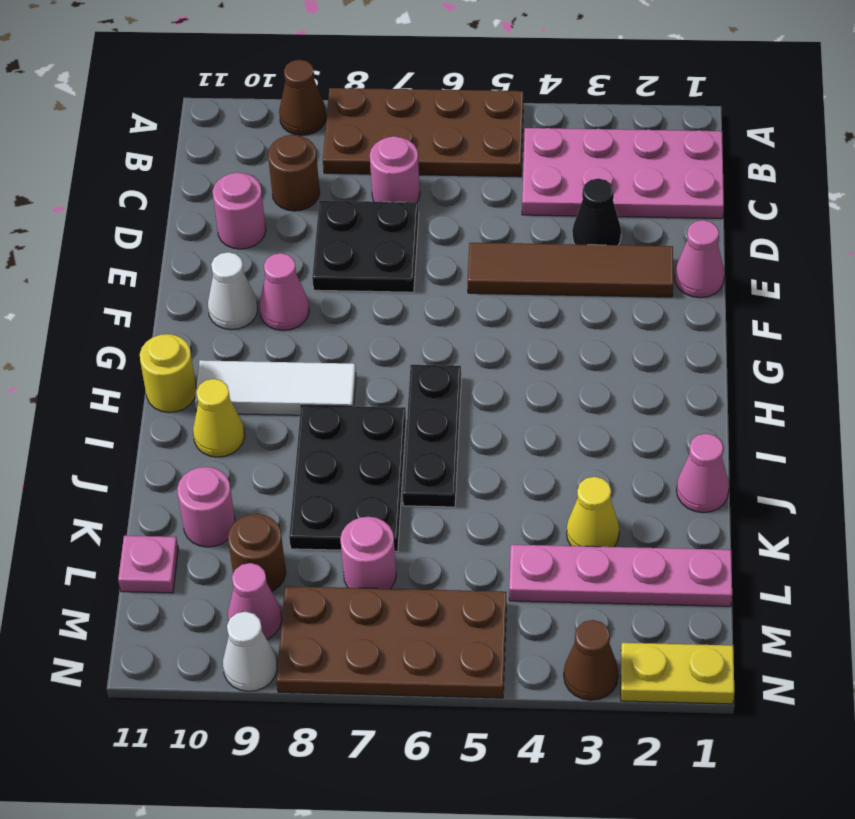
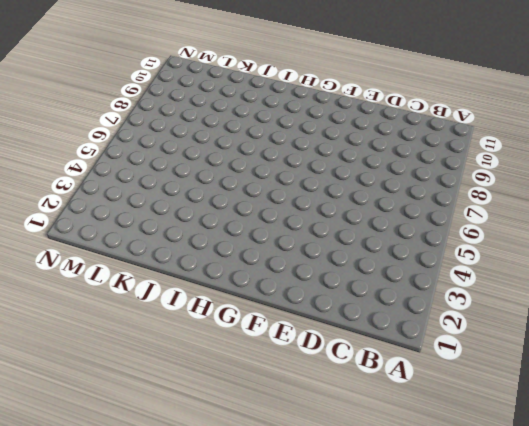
none -> brown plate A5:B8 level 1
none -> brown cone A9 level 1
none -> pink plate B1:C4 level 1

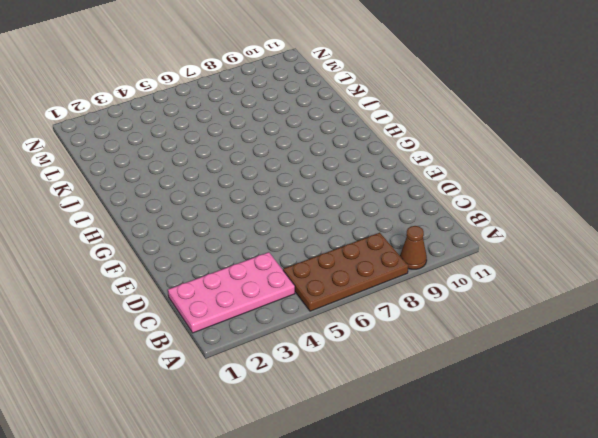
none -> pink round brick C7 level 1
none -> brown round brick C9 level 1
none -> black cone D3 level 1

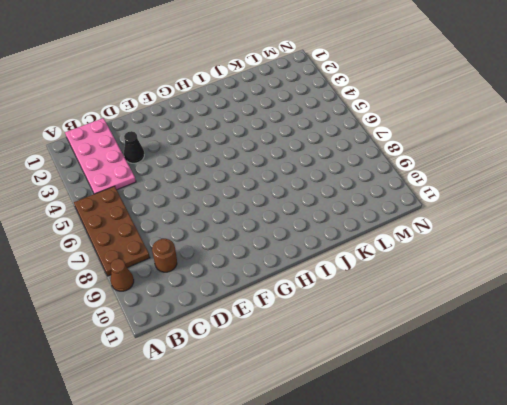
none -> pink round brick C7 level 1
none -> black plate D7:E8 level 1
none -> pink round brick D10 level 1

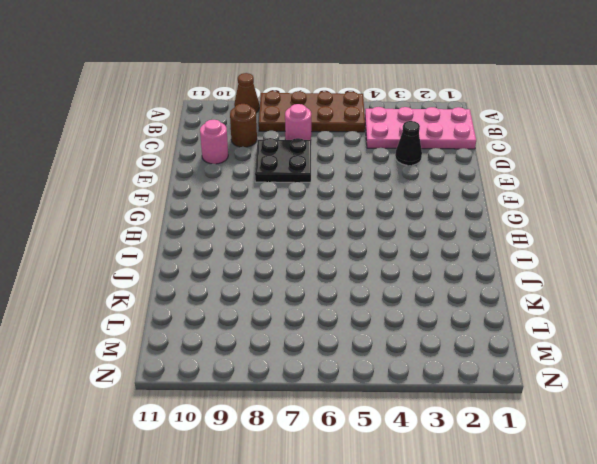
none -> pink cone E1 level 1
none -> brown tile E2:E5 level 1
none -> pink cone F9 level 1

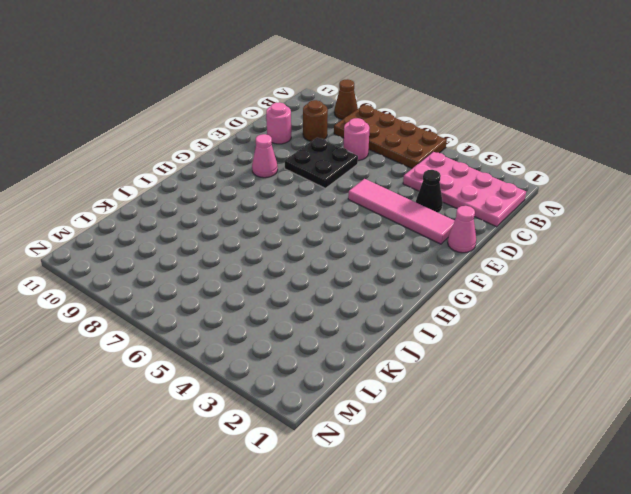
pink tile E2:E5 level 1 -> brown tile E2:E5 level 1
none -> white cone F10 level 1
none -> black plate H6:J6 level 1
none -> white tile H8:H10 level 1

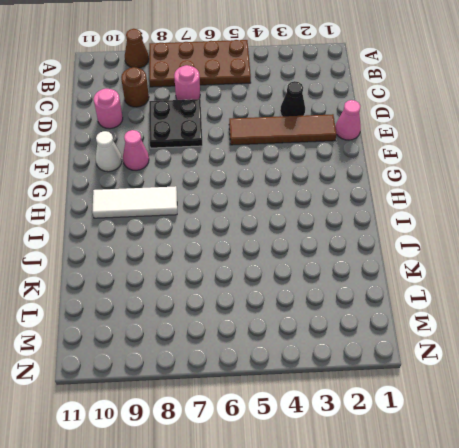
none -> pink plate B1:C4 level 1
none -> black plate H6:J6 level 1
none -> yellow round brick H11 level 1

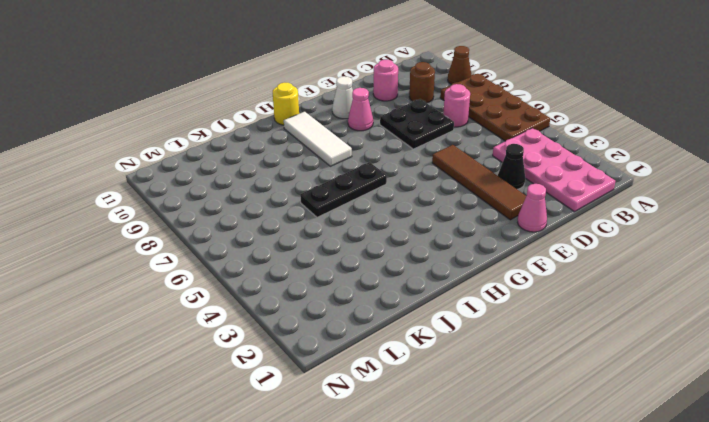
none -> black plate I7:K8 level 1
none -> yellow cone I10 level 1
none -> pink cone J1 level 1

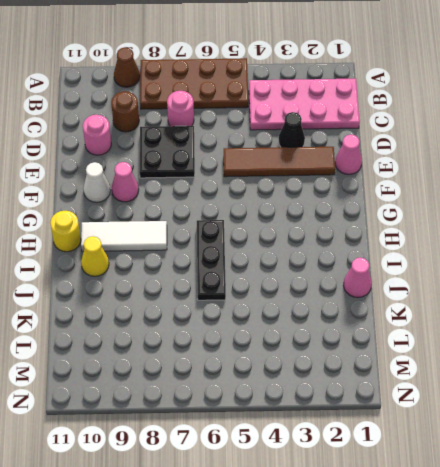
none -> black plate I7:K8 level 1
none -> yellow cone K3 level 1
none -> pink round brick K10 level 1

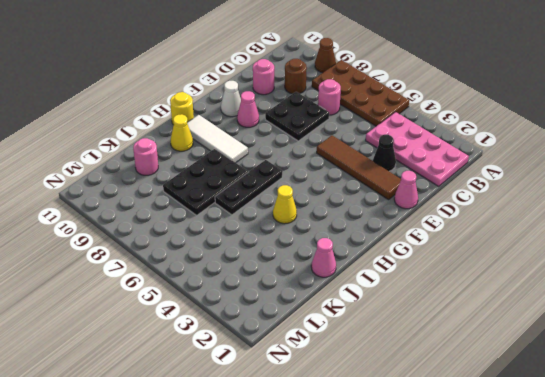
yellow cone I4 level 1 -> yellow cone K3 level 1
none -> pink plate L1:L4 level 1
none -> pink round brick L7 level 1
none -> brown round brick L9 level 1

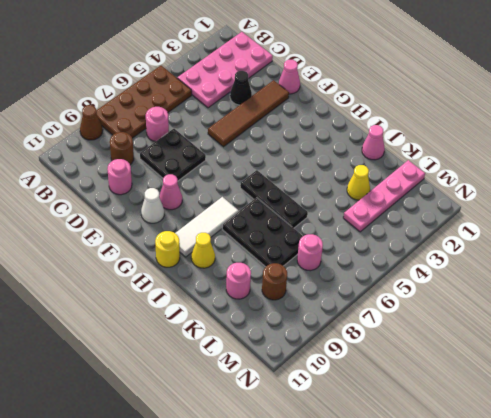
none -> pink plate L11 level 1
none -> brown plate M5:N8 level 1
none -> pink cone M9 level 1

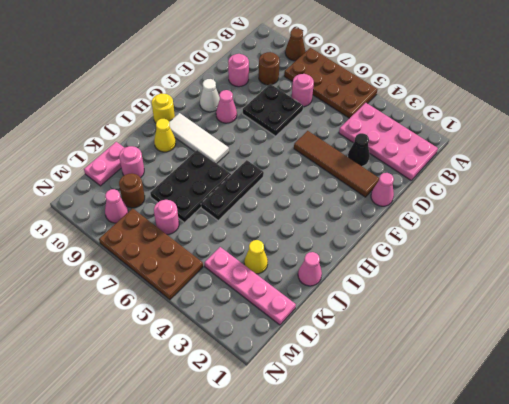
pink plate K11:L11 level 1 -> pink plate L11 level 1
none -> yellow plate N1:N2 level 1
none -> brown cone N3 level 1
none -> white cone N9 level 1

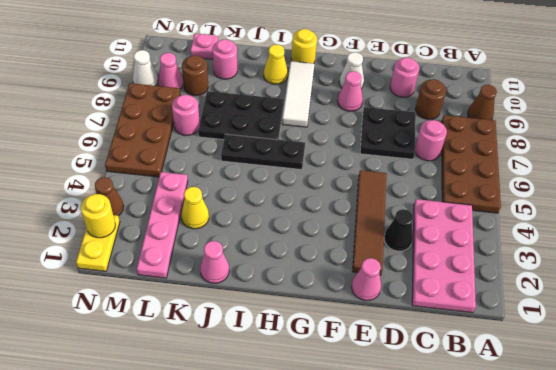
yellow round brick N2 level 2 -> none

